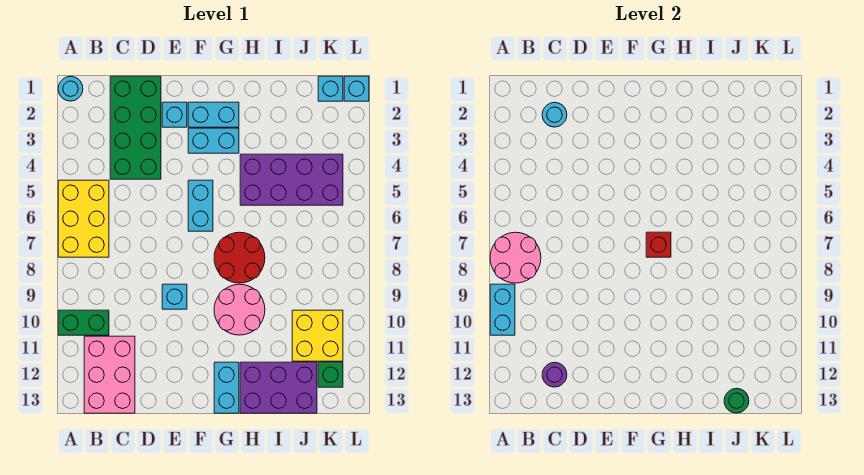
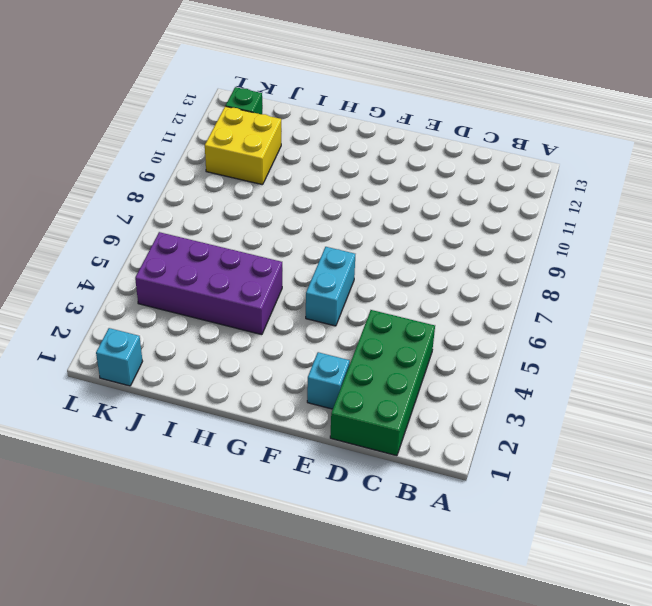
none -> cyan round brick A1 level 1
none -> yellow brick A5:B7 level 1
none -> green brick A10:B10 level 1

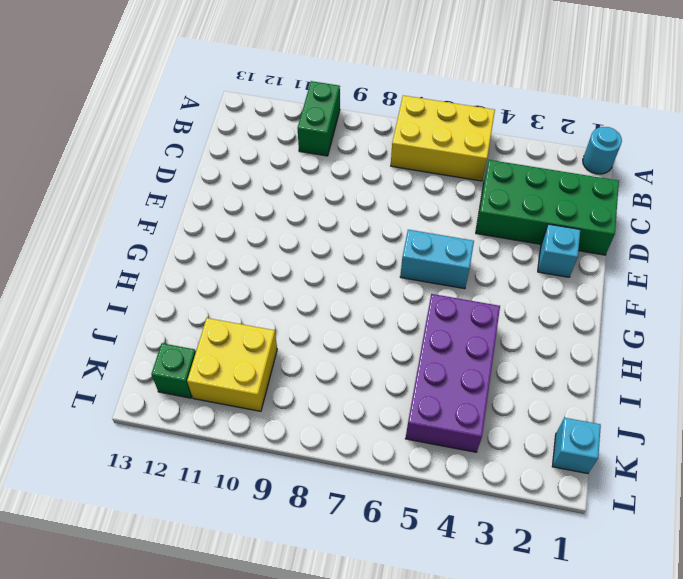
none -> pink brick B11:C13 level 1
none -> cyan brick E9 level 1
none -> cyan brick F2:G2 level 1

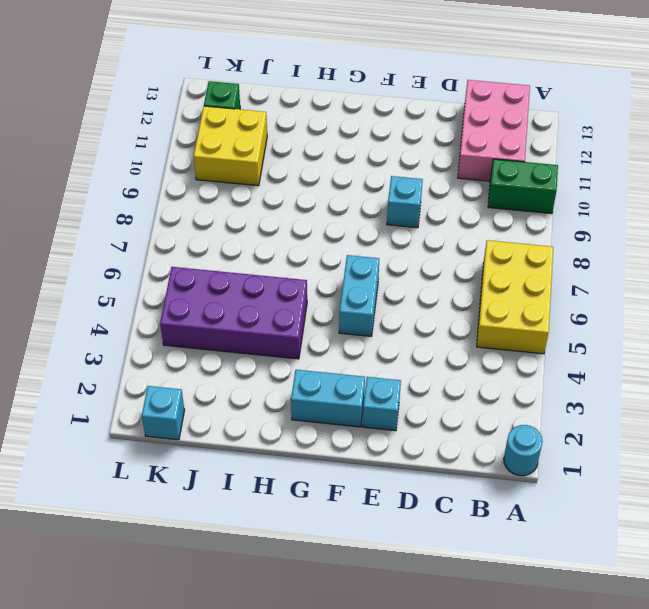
none -> green brick C1:D4 level 1
none -> cyan brick F3:G3 level 1
none -> red round brick G7:H8 level 1

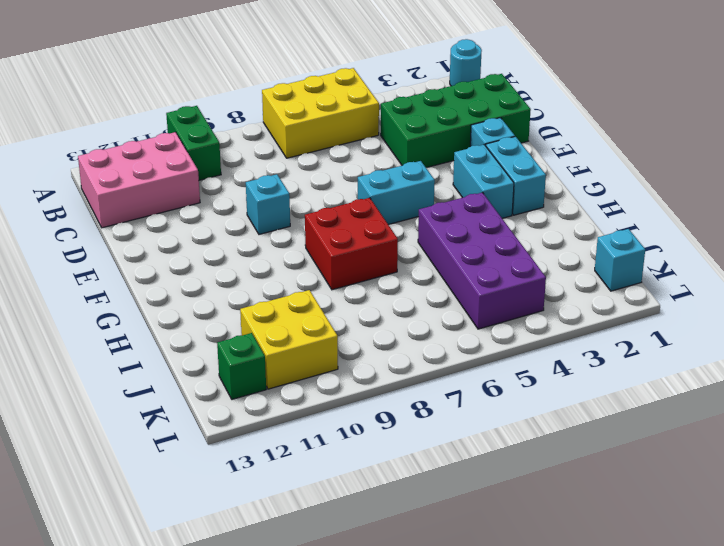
red brick G7:H8 level 1 -> red round brick G7:H8 level 1
none -> pink round brick G9:H10 level 1
none -> cyan brick G12:G13 level 1
none -> purple brick H12:J13 level 1

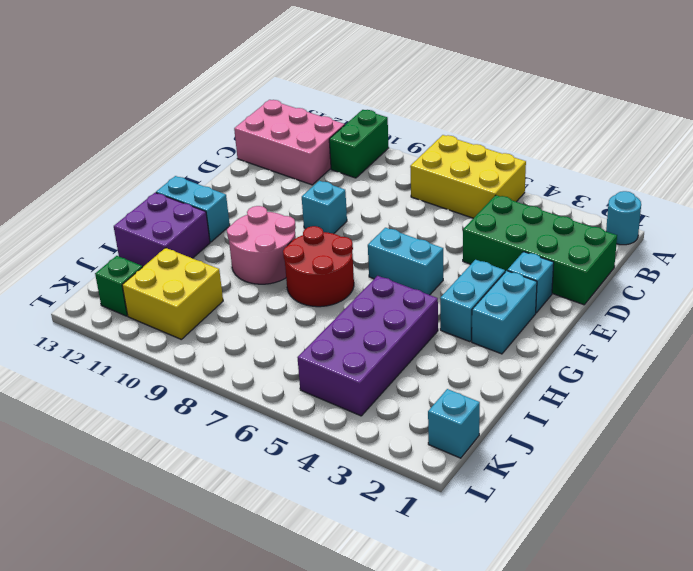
purple brick H12:I13 level 1 -> purple brick H12:J13 level 1
none -> cyan brick L1 level 1
none -> pink round brick A7:B8 level 2
none -> cyan brick A9:A10 level 2

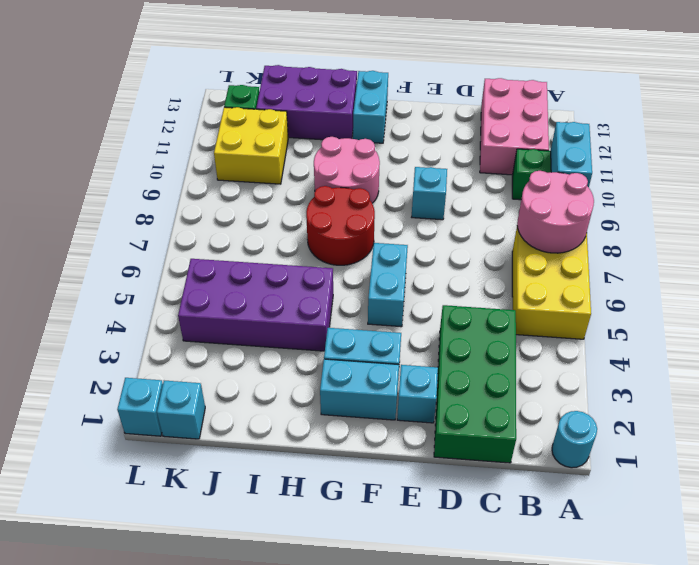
none -> cyan round brick C2 level 2
none -> purple round brick C12 level 2
none -> red brick G7 level 2

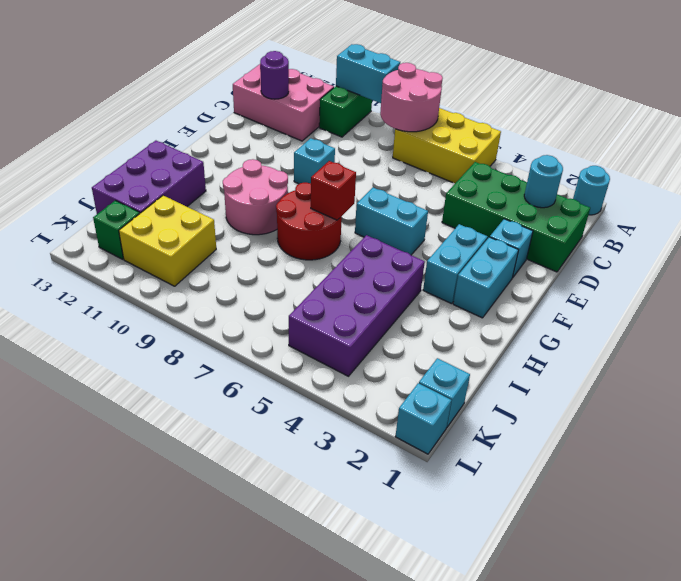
none -> cyan brick G12:G13 level 1
none -> green round brick J13 level 2

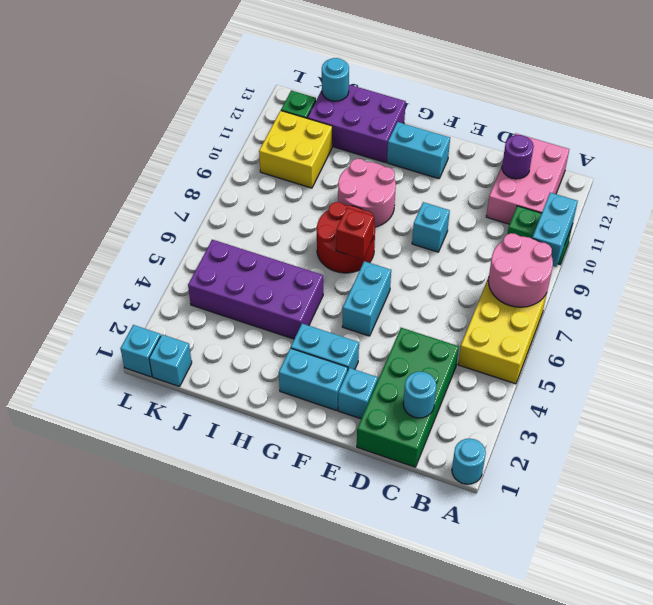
cyan brick F12:G12 level 1 -> cyan brick G12:G13 level 1
cyan round brick J13 level 2 -> green round brick J13 level 2

